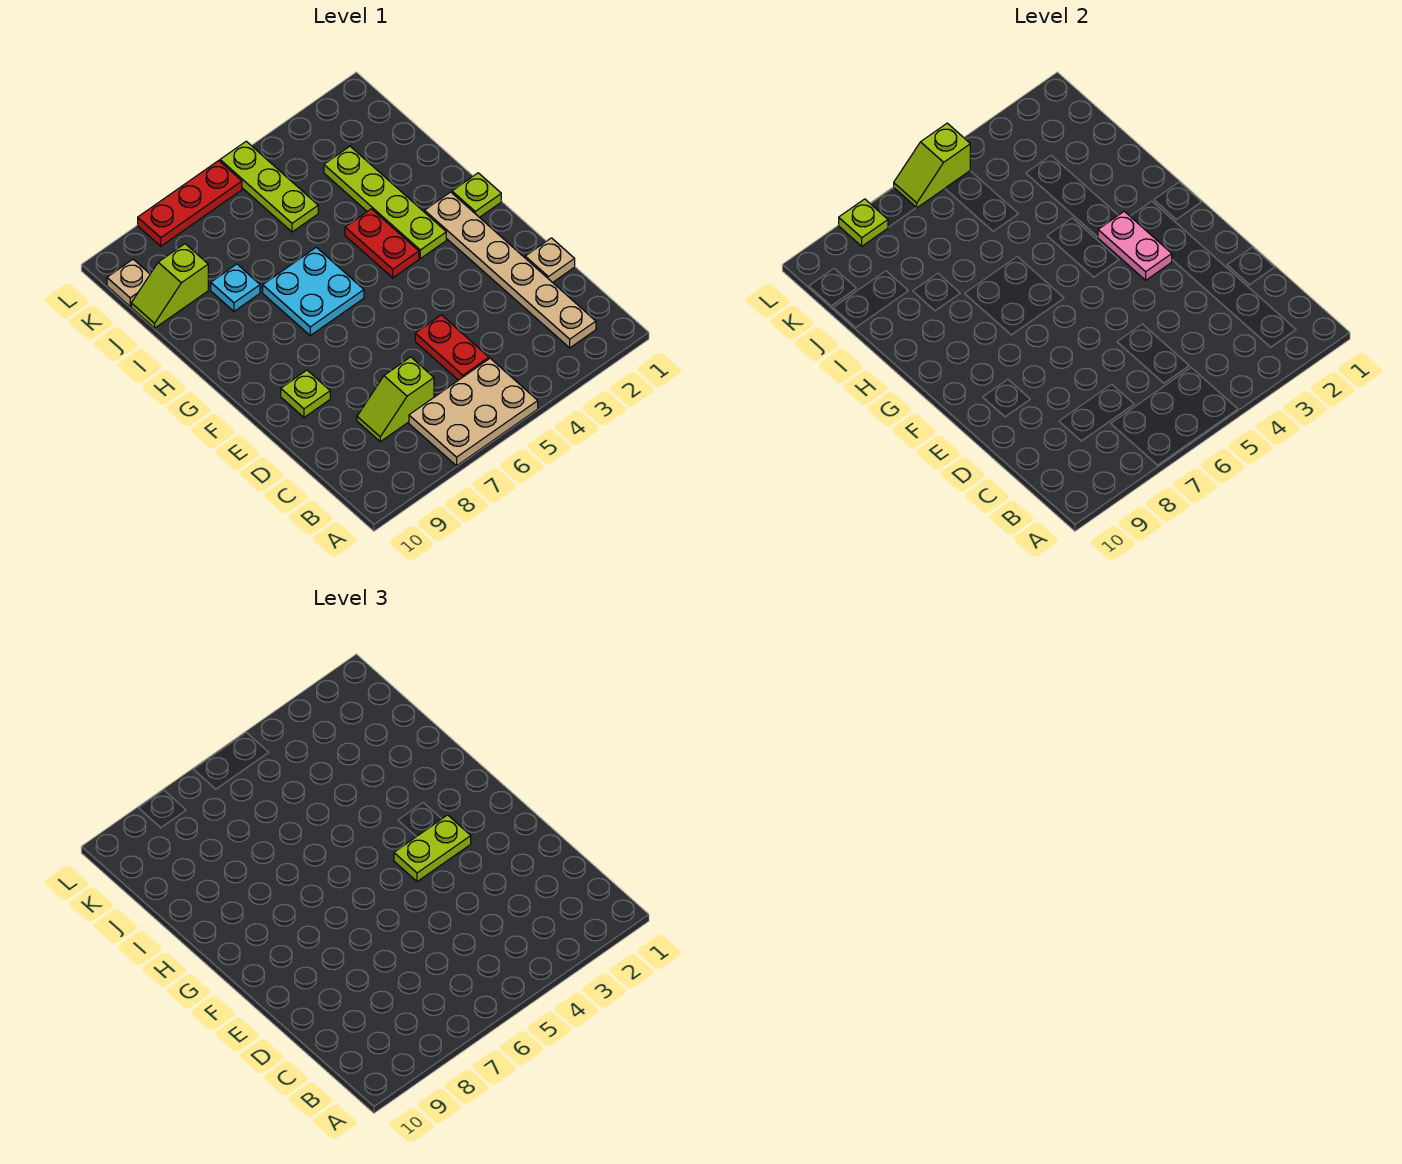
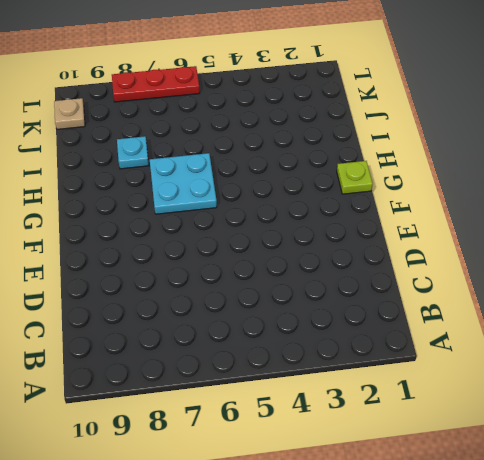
none -> tan plate A5:B7 level 1
none -> tan plate B2:G2 level 1
none -> red plate C5:D5 level 1

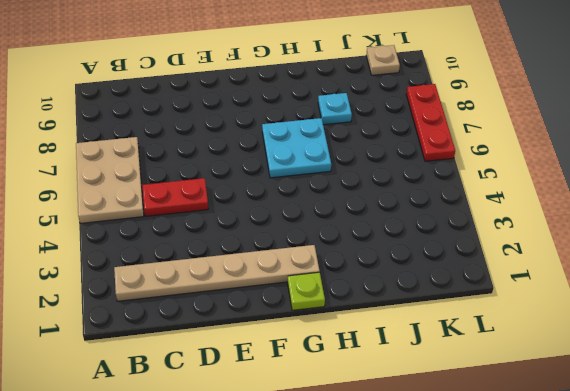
none -> lime slope C7:C8 level 1 top 7
none -> tan plate D1 level 1
none -> lime plate E9 level 1

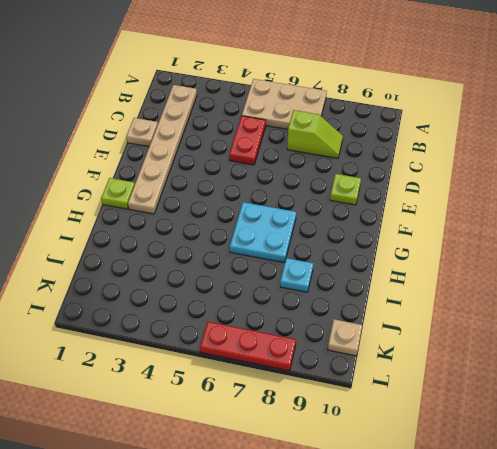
none -> lime plate G3:J3 level 1
none -> red plate G4:H4 level 1
none -> lime plate J5:L5 level 1

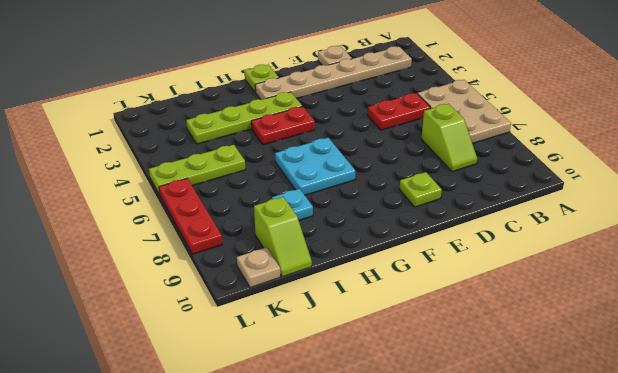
none -> pink plate F3:G3 level 2
none -> lime slope L5:L6 level 2 top 5
none -> lime plate L8 level 2

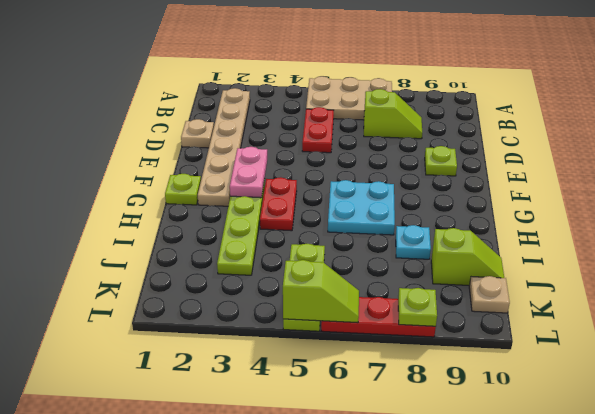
none -> lime plate F3:F4 level 3

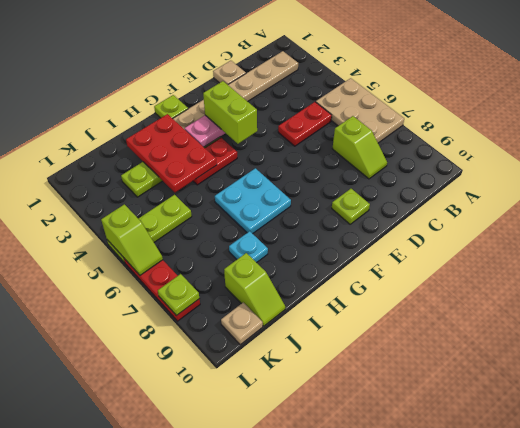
lime brick F3:F4 level 3 -> lime plate F3:F4 level 3
red plate H2:I4 level 2 -> none

